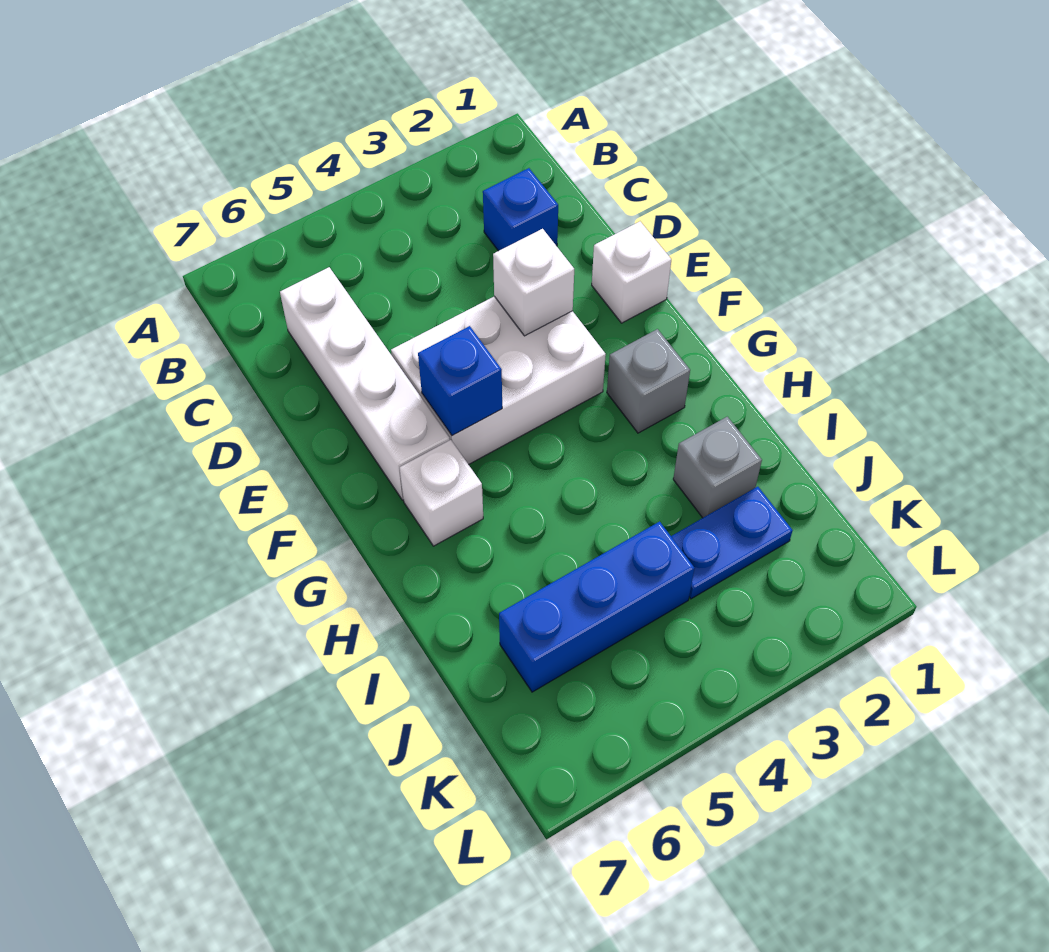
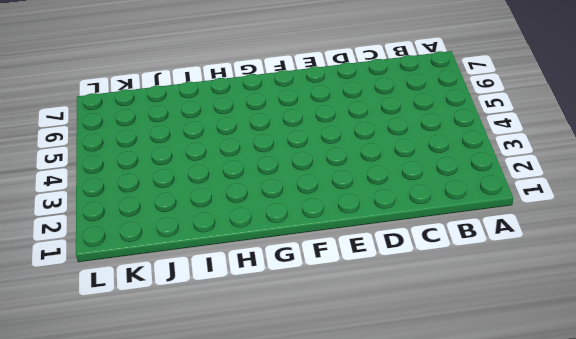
none -> blue brick C2 level 1
none -> white brick C6:F6 level 1

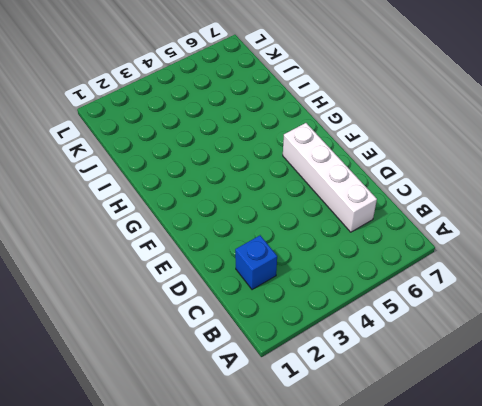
none -> white brick E1 level 1
none -> white brick E3:F5 level 1

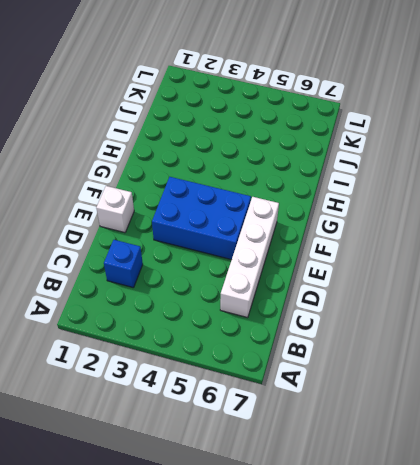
blue brick E3:F5 level 1 -> white brick E3:F5 level 1
none -> grey brick G2 level 1
none -> white brick G6 level 1

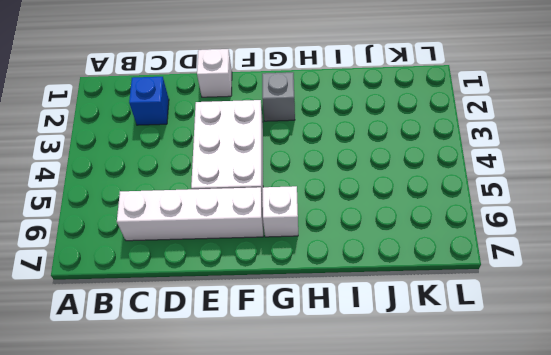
none -> grey brick I2 level 1
none -> blue plate J2:J3 level 1

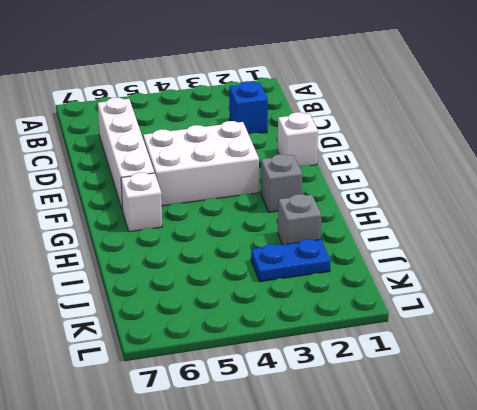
none -> blue brick J4:J6 level 1
none -> white brick E3 level 2

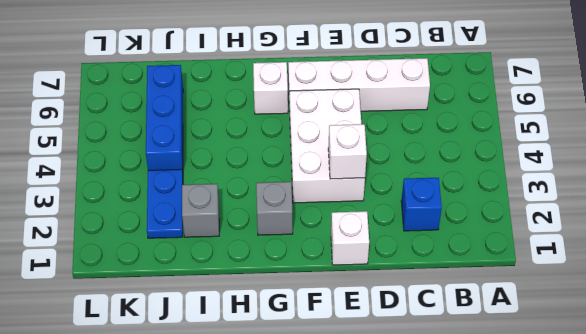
none -> blue brick F5 level 2

